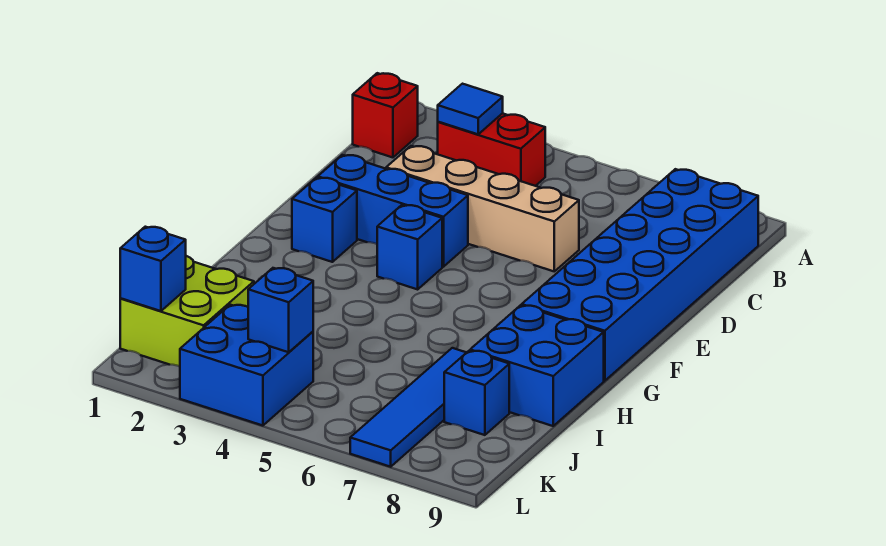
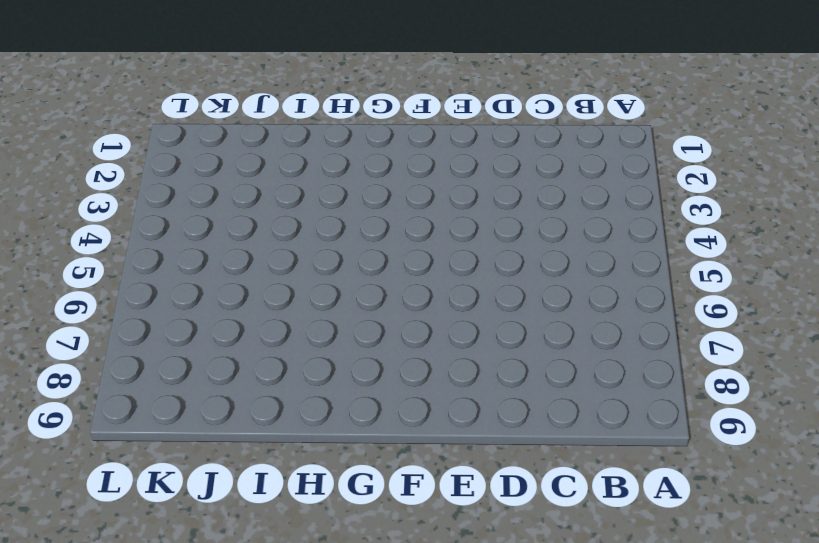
none -> red brick B1 level 1
none -> red brick B3:B4 level 1
none -> blue brick B8:G9 level 1

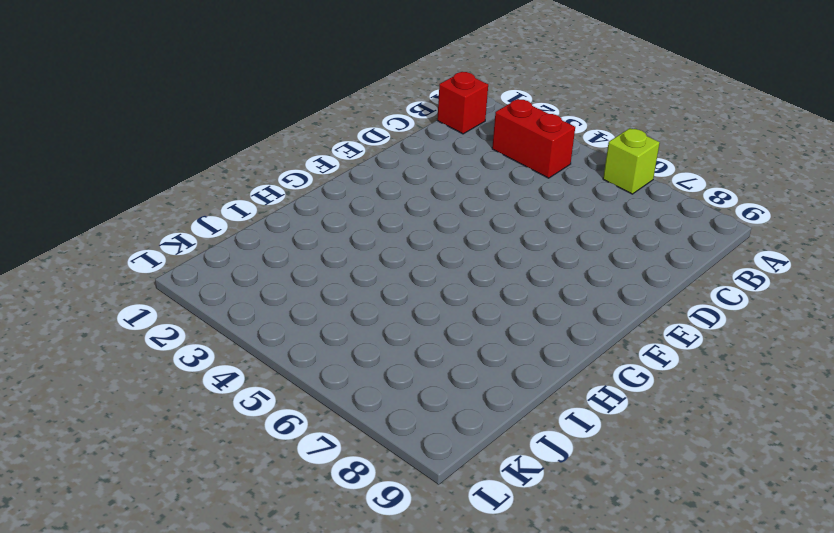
lime brick A6 level 1 -> none
none -> blue brick B8:G9 level 1
none -> tan brick D3:D6 level 1
none -> blue brick E2:E4 level 1

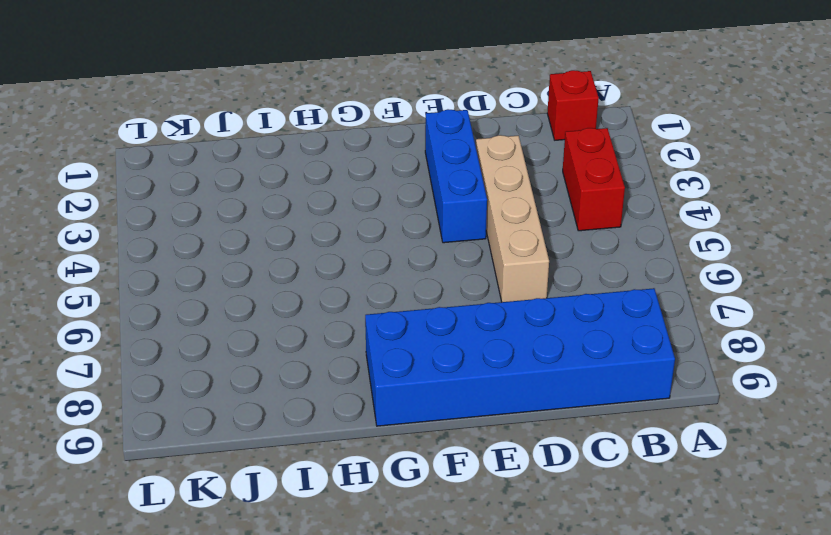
none -> blue brick F2 level 1
none -> blue brick F4 level 1
none -> blue brick H8:I9 level 1

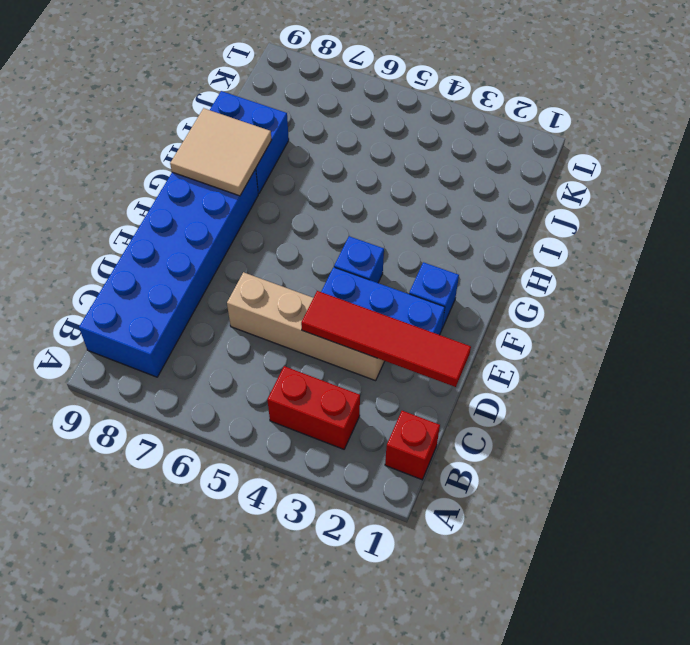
red tile D1:D4 level 2 -> none
tan tile G8:H9 level 2 -> none
none -> blue tile I7:L7 level 1
none -> lime brick J1:K2 level 1
none -> blue brick J8 level 1

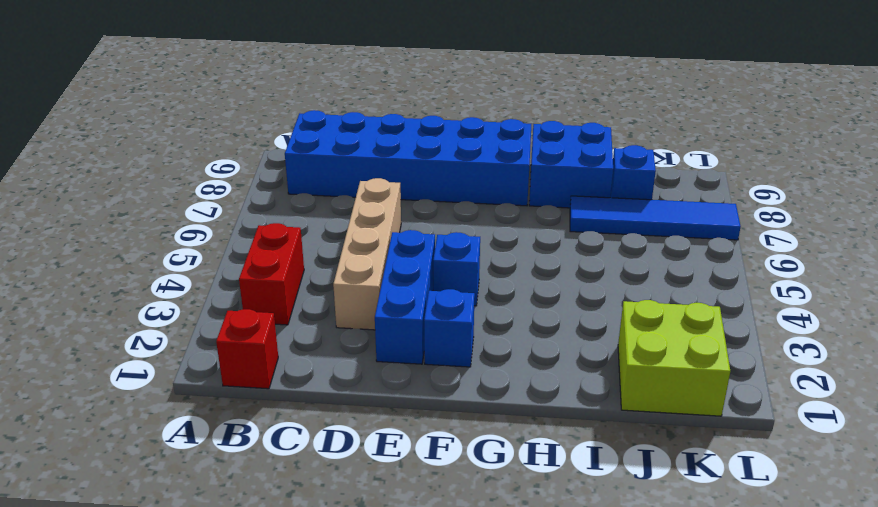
none -> blue brick K3:L4 level 1
none -> blue tile B3 level 2
none -> blue brick K1 level 2

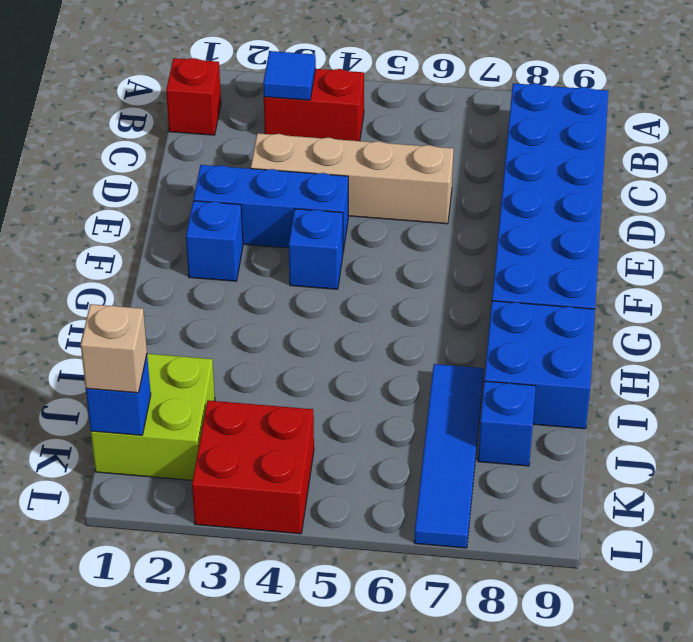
tan brick K1 level 3 -> none
red brick K3:L4 level 1 -> blue brick K3:L4 level 1
none -> blue brick K4 level 2

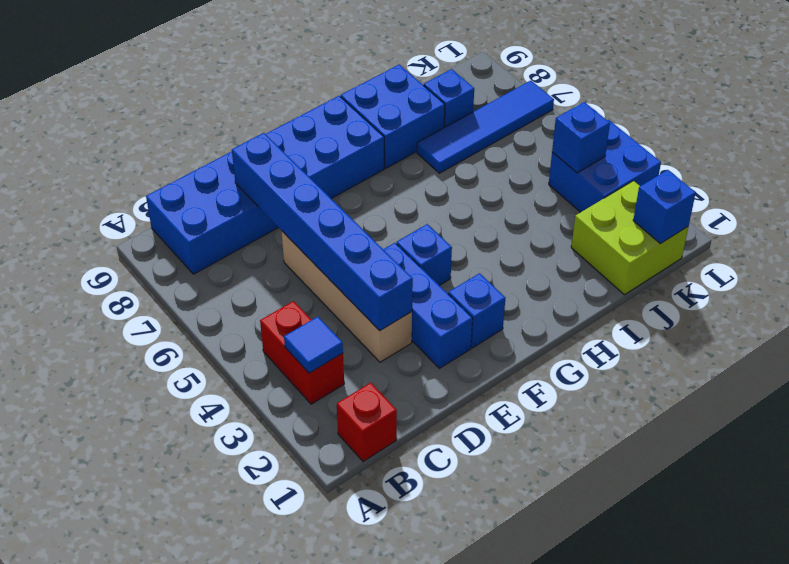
blue brick D3:D8 level 2 -> none

